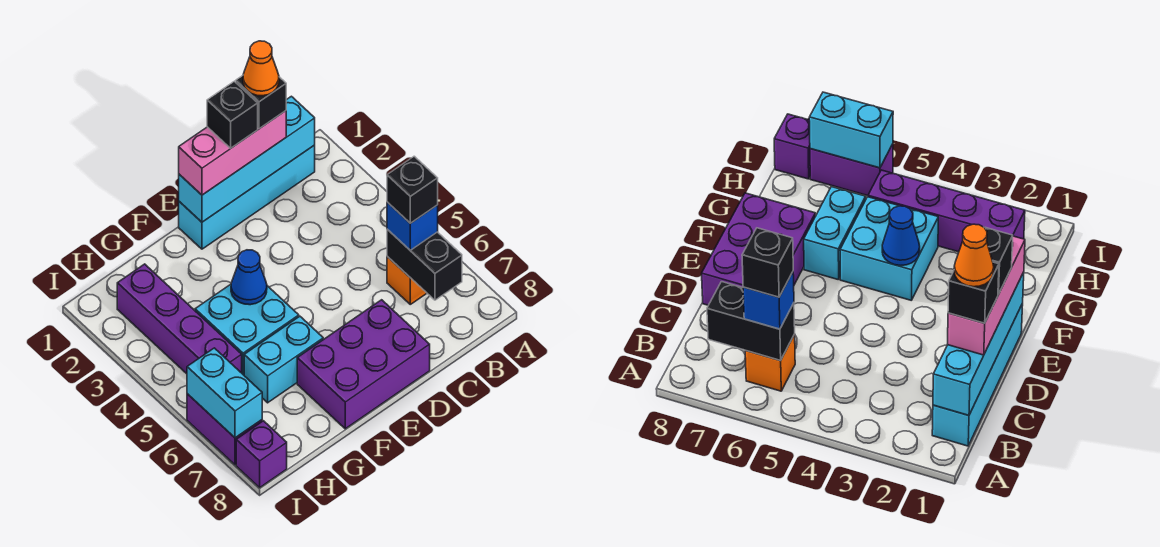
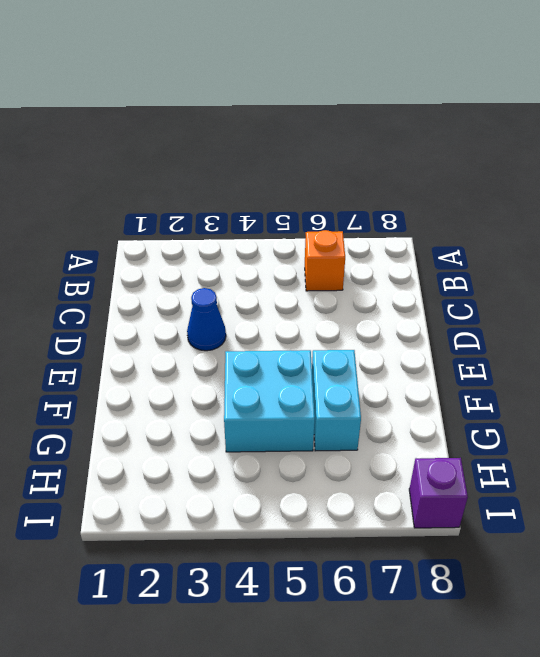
blue cone D3 level 1 -> blue cone F4 level 2
none -> cyan brick B1:E1 level 1
none -> purple brick D7:F8 level 1
none -> purple brick H2:H5 level 1

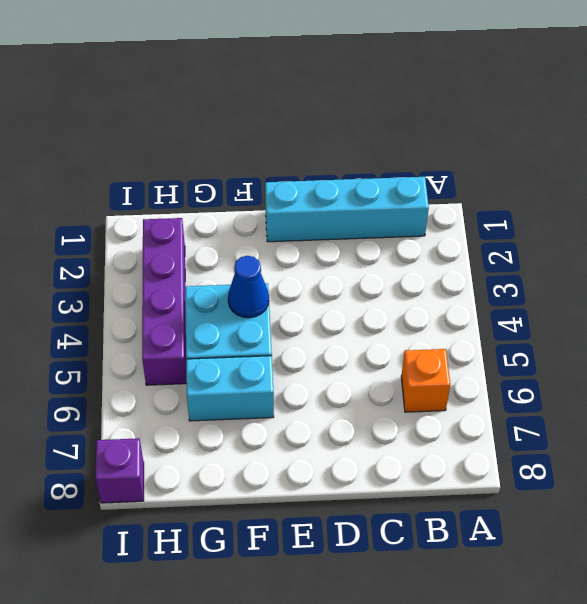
none -> purple brick D7:F8 level 1
none -> purple brick I6:I7 level 1
none -> cyan brick B1:E1 level 2

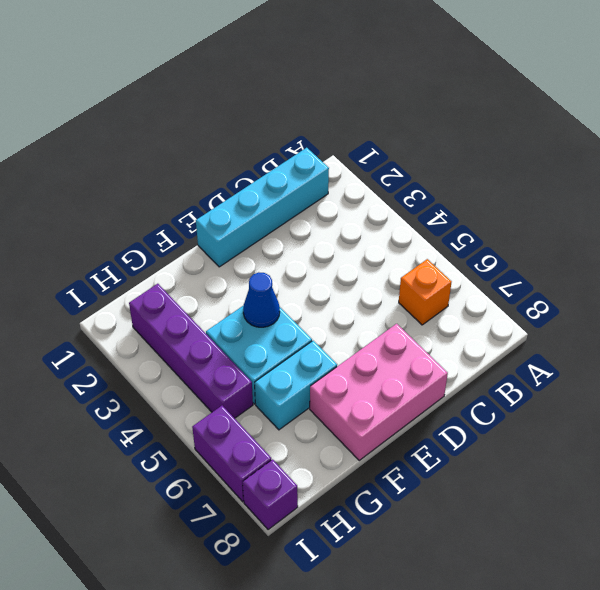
pink brick D7:F8 level 1 -> purple brick D7:F8 level 1
none -> cyan brick B1:E1 level 2
none -> black brick B6:B7 level 2
none -> cyan brick I6:I7 level 2

